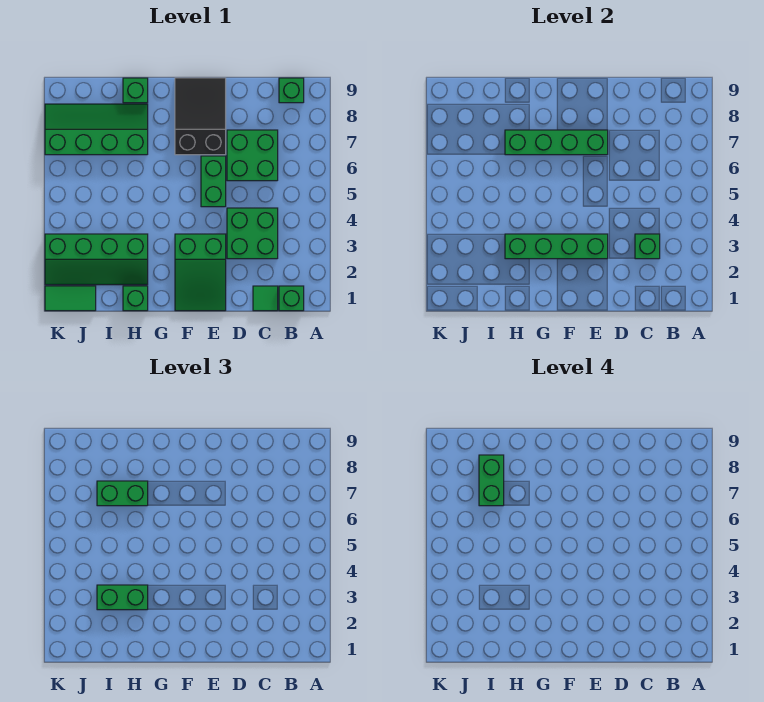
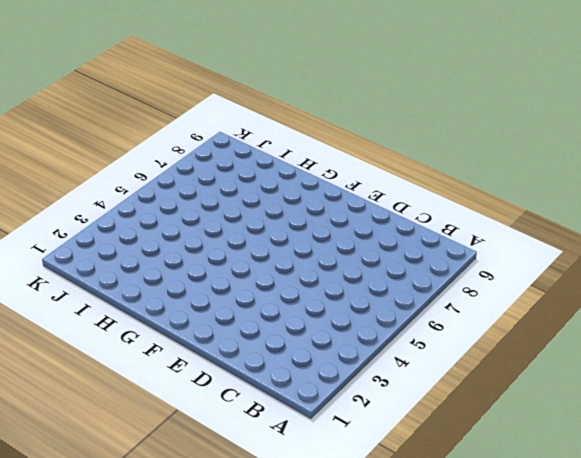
none -> green brick B1 level 1
none -> green brick B9 level 1
none -> green tile C1 level 1

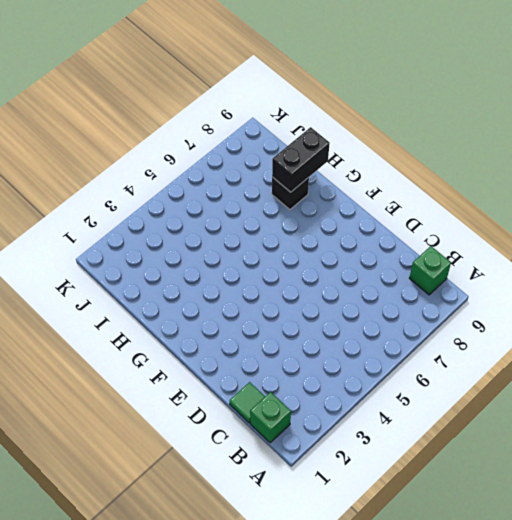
black brick H8 level 1 -> green slope H7:K8 level 1 top 7
black brick H8:H9 level 2 -> none
none -> green brick C3:D4 level 1
none -> green brick C6:D7 level 1
none -> green slope E1:F3 level 1 top 3

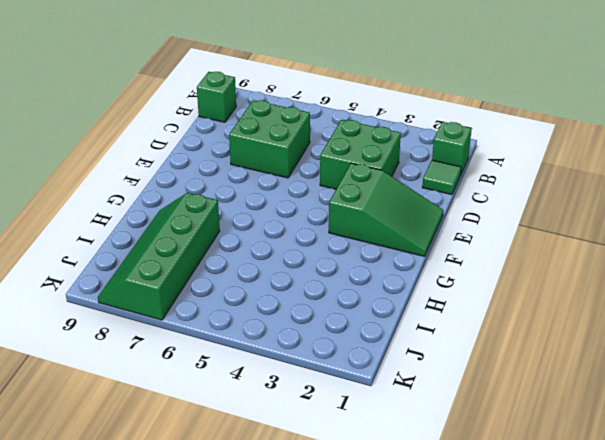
none -> green brick E5:E6 level 1
none -> black slope E7:F9 level 1 top 7
none -> green brick H1 level 1

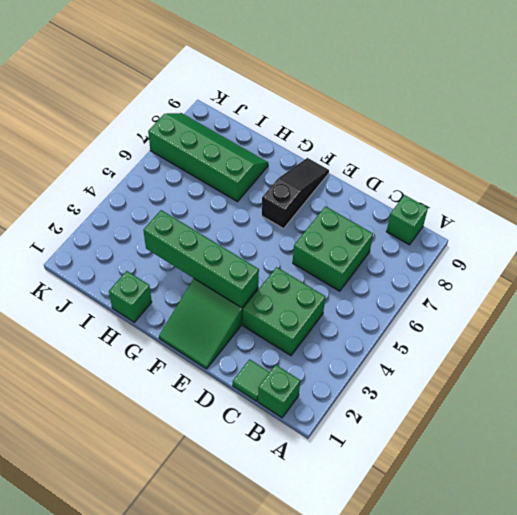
black slope F7:F9 level 1 top 7 -> black slope E7:F9 level 1 top 7
none -> green brick E5:E6 level 1
none -> green slope H2:K3 level 1 top 3
none -> green brick H9 level 1

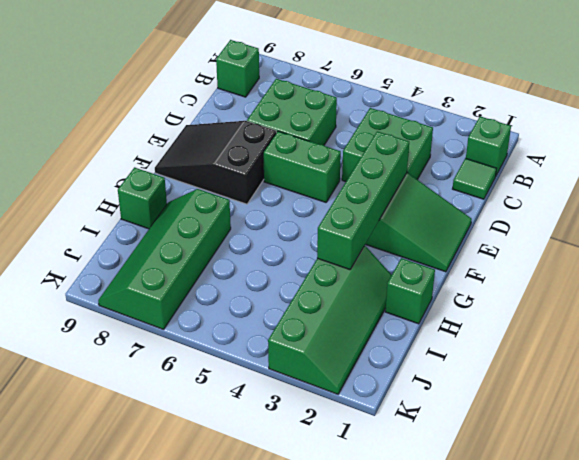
none -> green tile J1:K1 level 1
none -> green brick C3 level 2
none -> green brick E7:H7 level 2

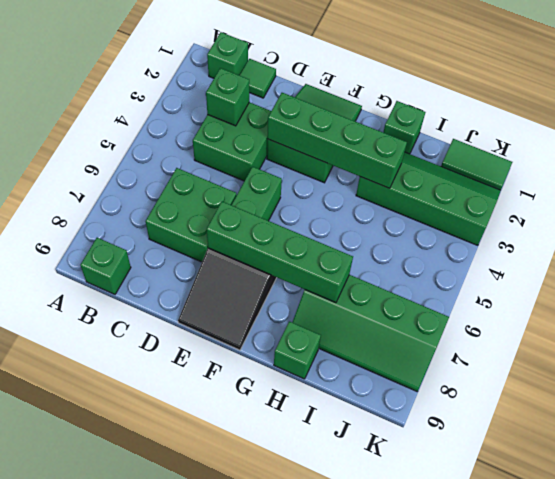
none -> green brick H3:I3 level 3
none -> green brick H7:I7 level 3
none -> green brick I7:I8 level 4

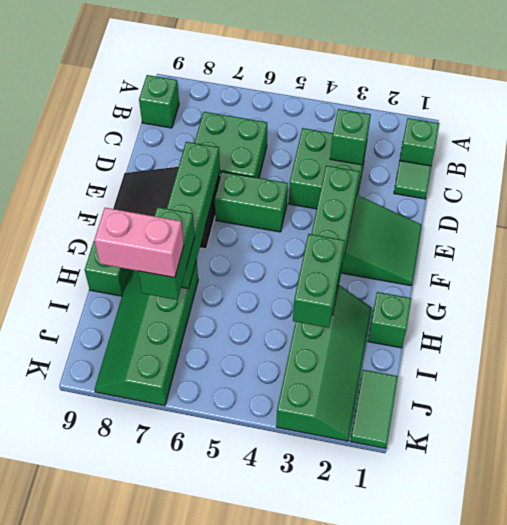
pink brick I7:I8 level 4 -> green brick I7:I8 level 4

